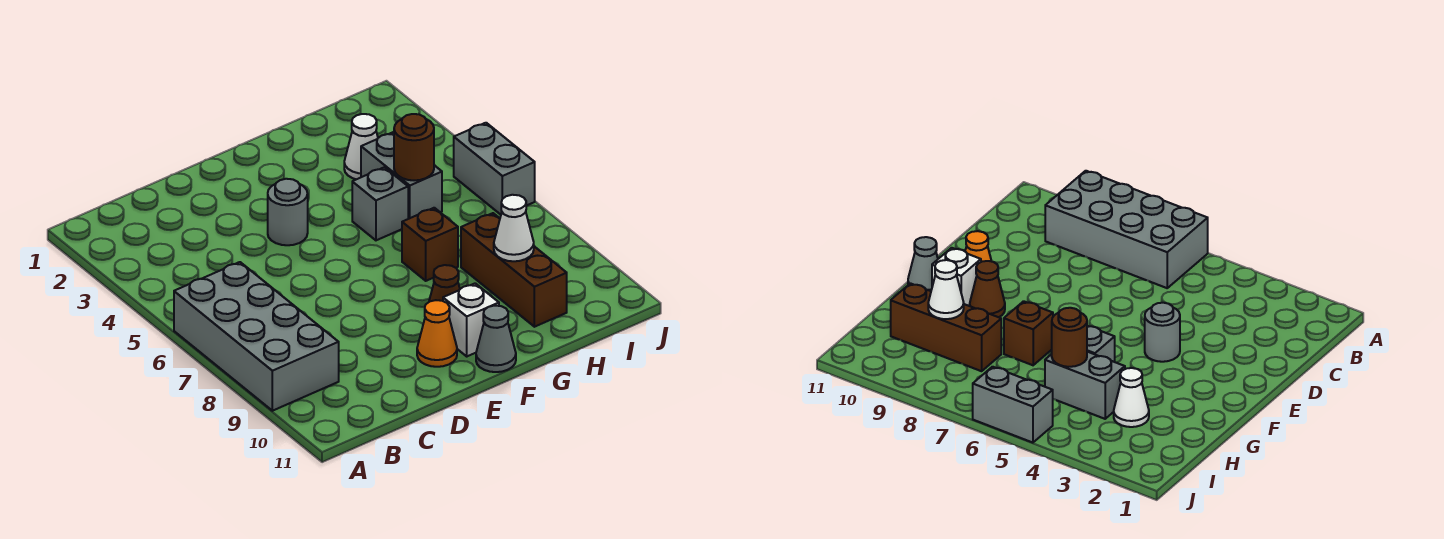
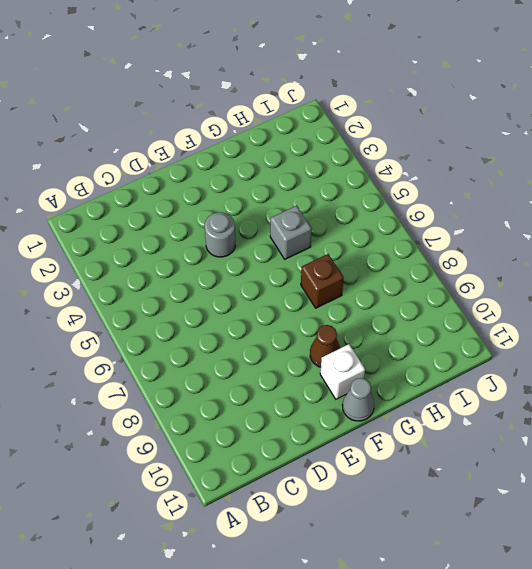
none -> grey brick A6:B9 level 1
none -> orange cone E10 level 1
none -> white cone H3 level 1

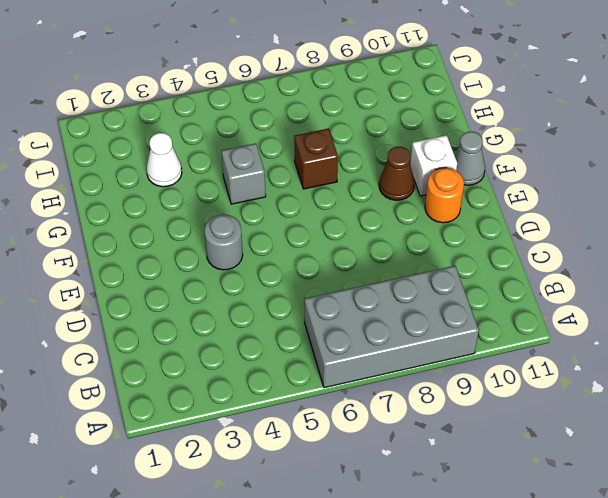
orange round brick E10 level 1 -> orange cone E10 level 1
none -> grey brick H4:H5 level 1
none -> brown brick H8:H10 level 1
none -> grey brick J5:J6 level 1

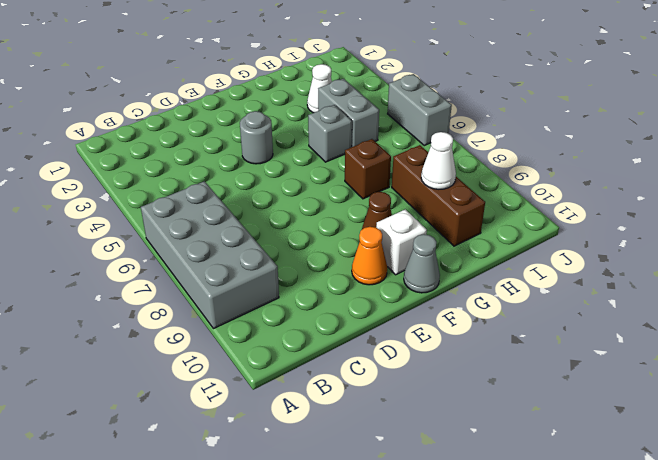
none -> brown round brick H5 level 2

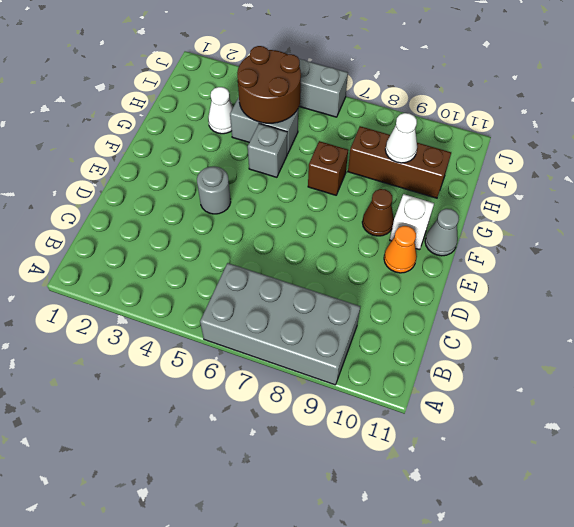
brown round brick H4:I5 level 2 -> brown round brick H5 level 2

